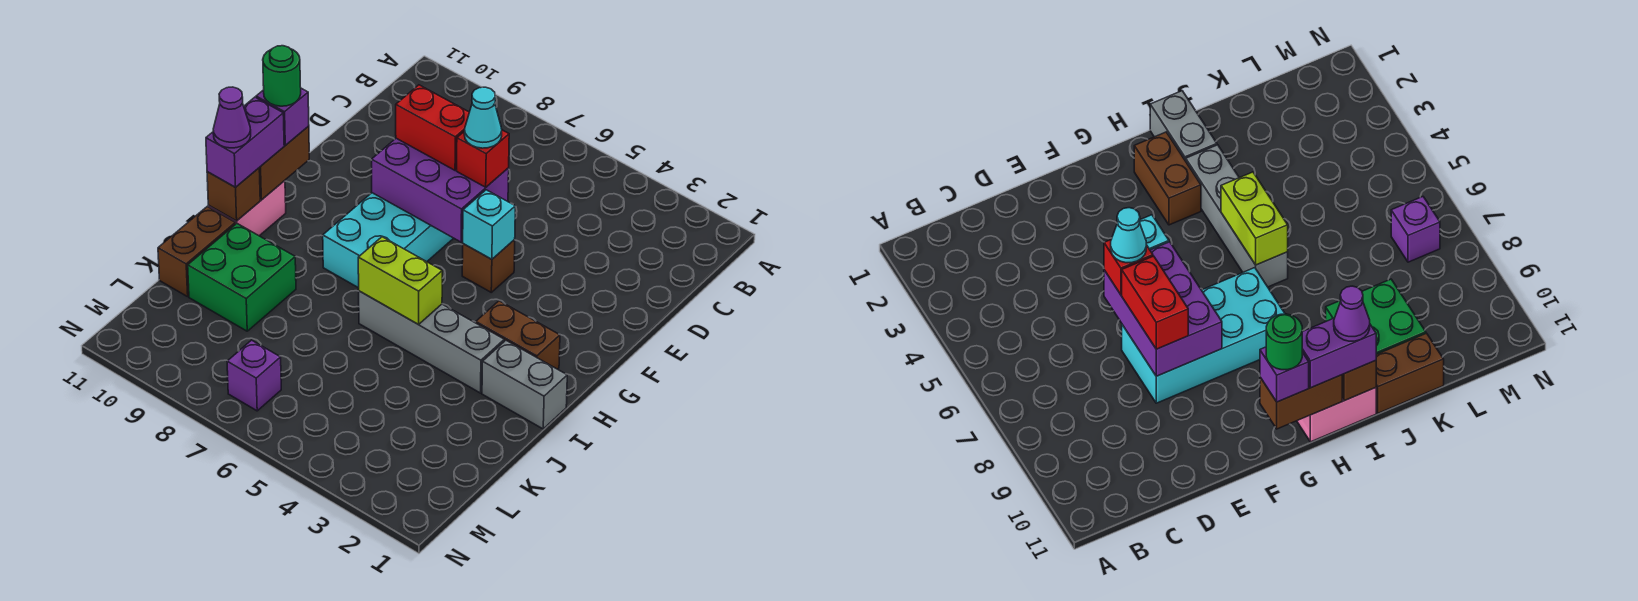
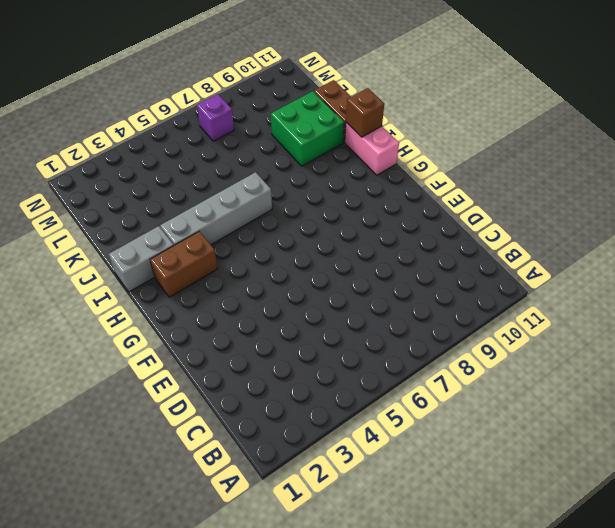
none -> cyan brick E7:H8 level 1
none -> brown brick F5 level 1
none -> purple brick E6:F8 level 2

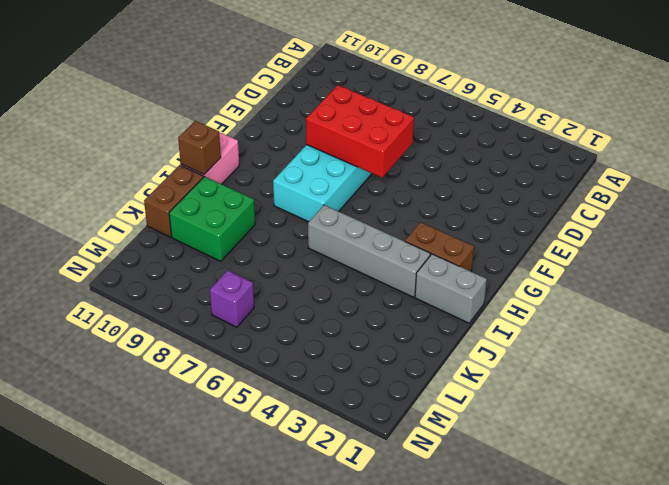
red brick E6:F8 level 2 -> purple brick E6:F8 level 2
none -> brown brick F5 level 1
none -> cyan brick F5 level 2
none -> brown brick G11:H11 level 2

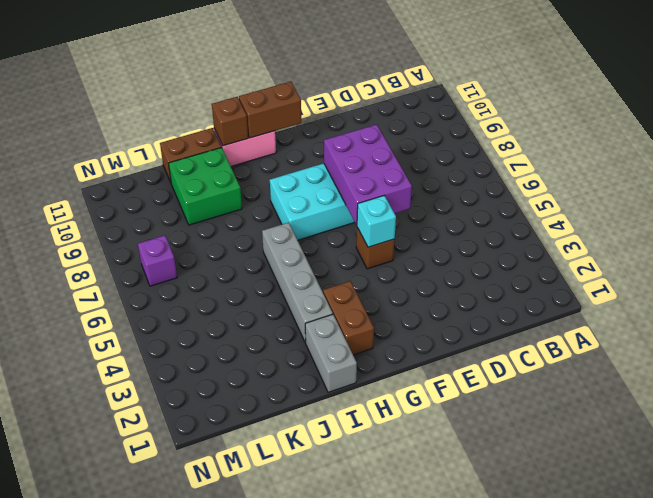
none -> lime brick I5:I6 level 2
none -> red brick E6 level 3
none -> red brick E7:E8 level 3

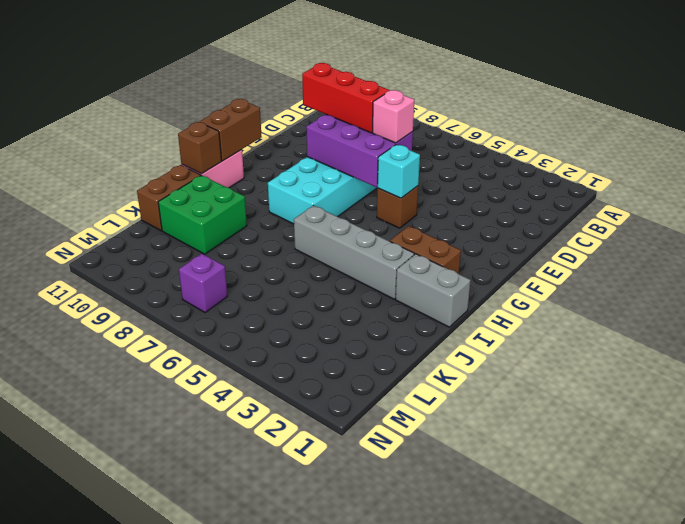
pink brick E6 level 3 -> red brick E6 level 3
red brick E7:E9 level 3 -> red brick E7:E8 level 3
none -> lime brick I5:I6 level 2
none -> purple brick G11 level 3
none -> purple brick H11:I11 level 3

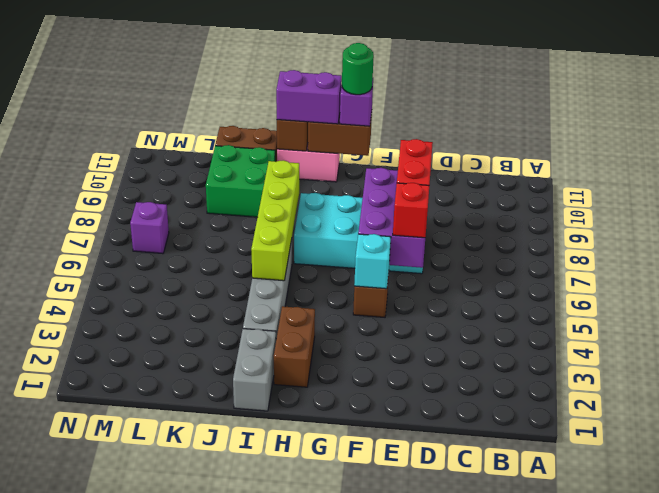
lime brick I5:I8 level 2 -> lime brick I5:I6 level 2
none -> cyan cone E6 level 4
none -> purple cone I11 level 4

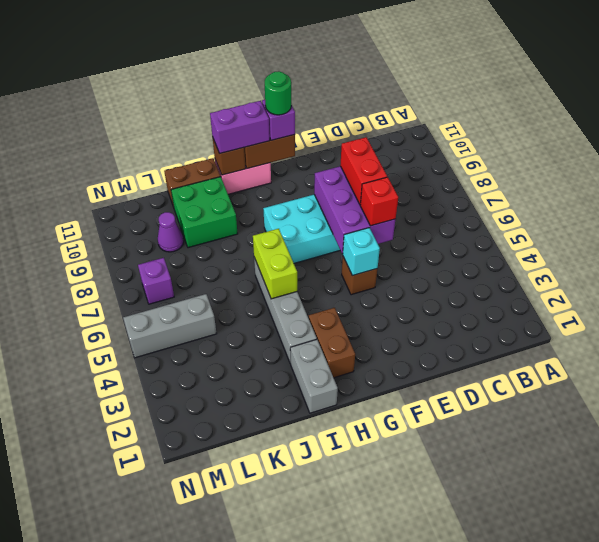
grey brick L5:N5 level 1 -> none
purple cone L9 level 1 -> purple cone I11 level 4
none -> cyan cone E6 level 4

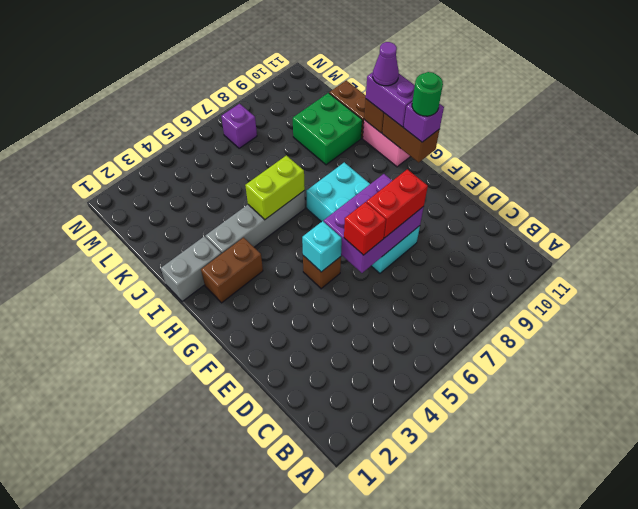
none -> cyan cone E6 level 4

